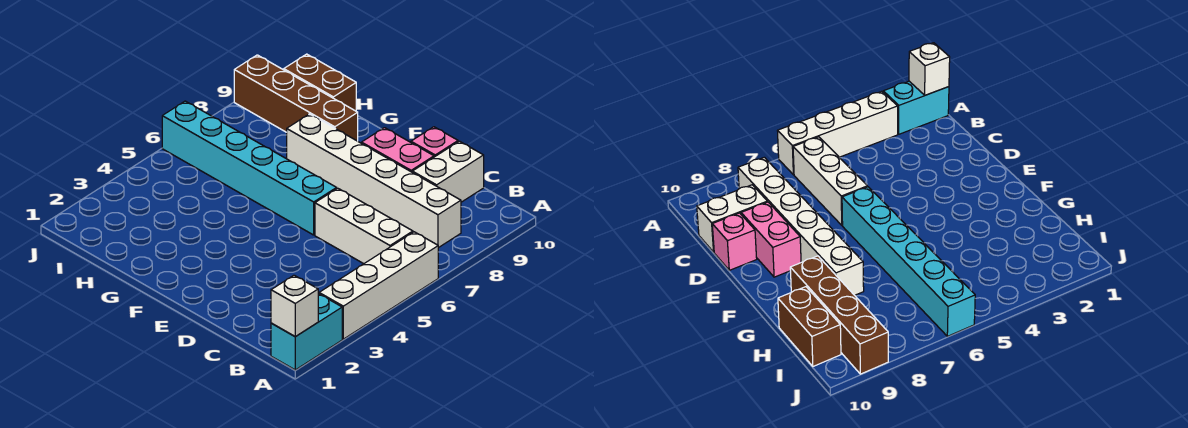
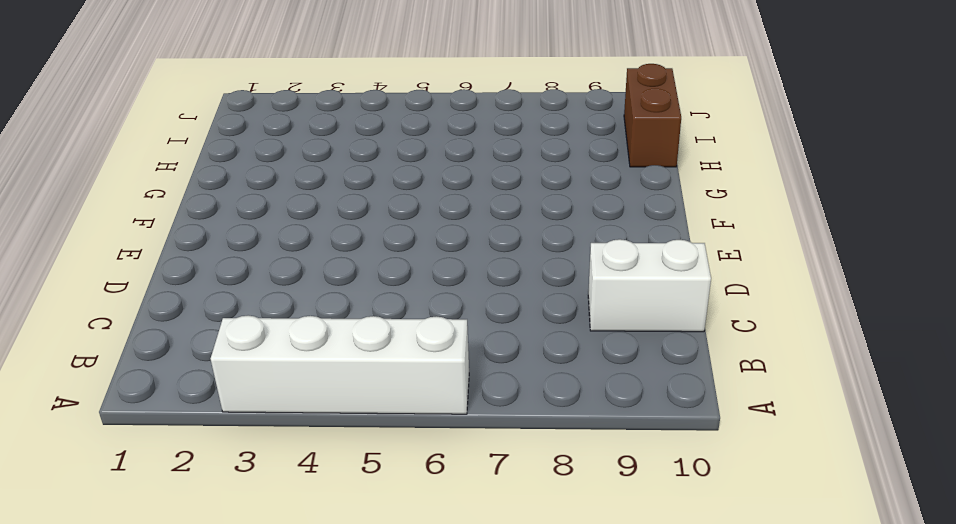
none -> cyan brick A1:A2 level 1
none -> white brick B6:D6 level 1

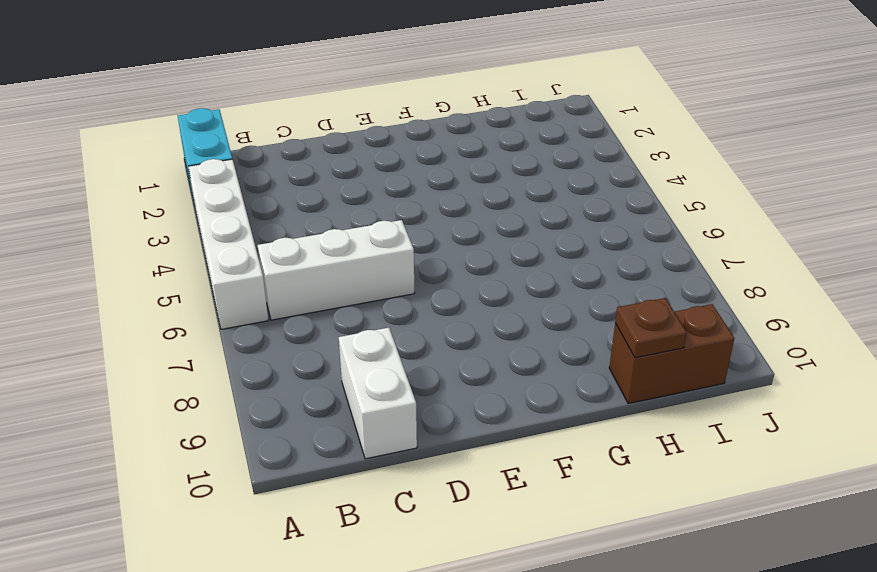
brown plate H10 level 2 -> none
none -> white brick B8:G8 level 1
none -> pink brick D9:E9 level 1

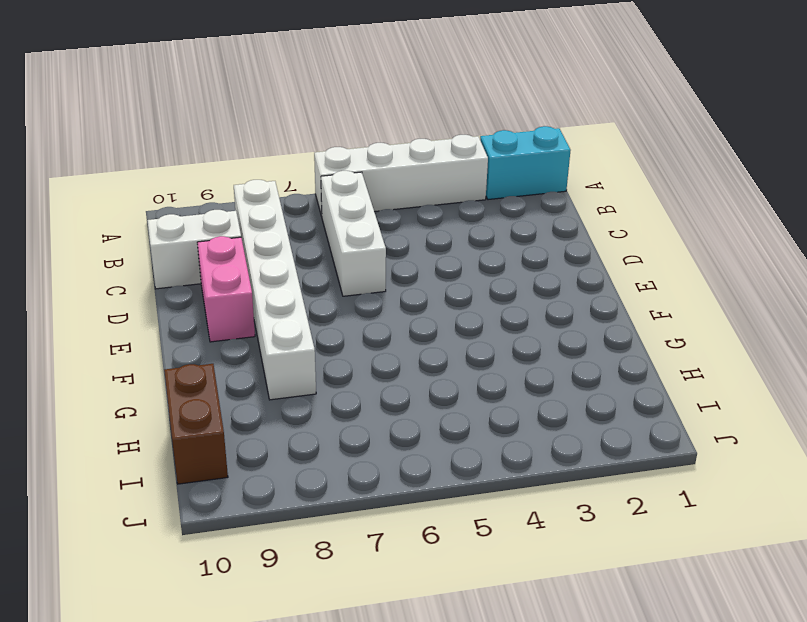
none -> pink brick D10 level 1
none -> cyan brick E6:J6 level 1

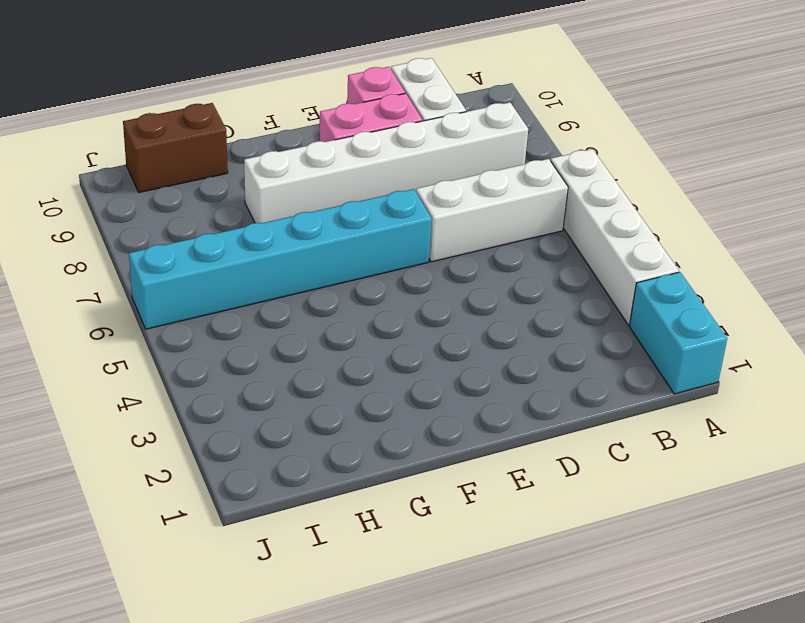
none -> brown brick G9:J9 level 1
none -> white brick A1 level 2

